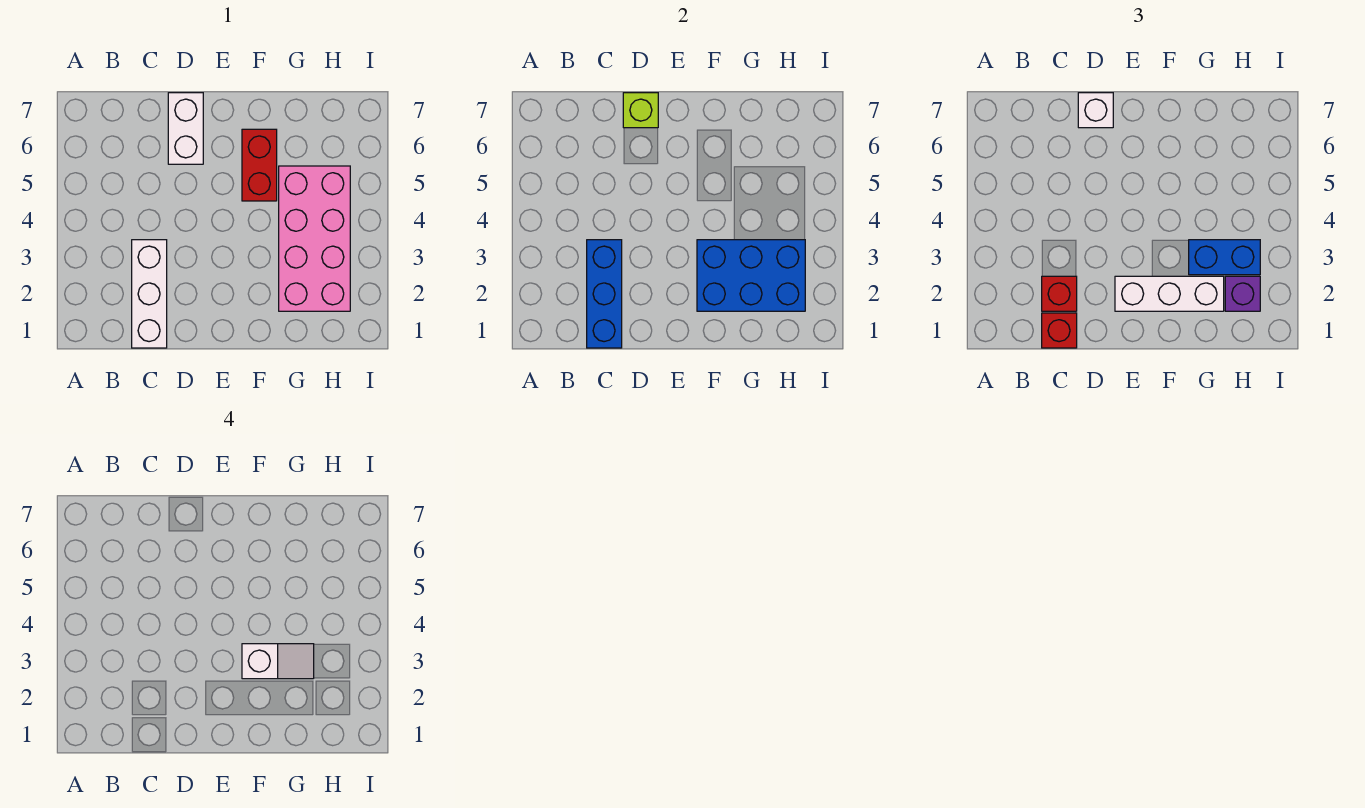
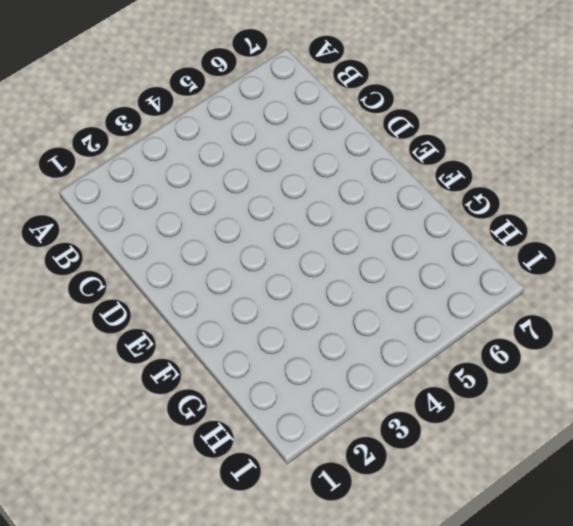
none -> white brick C1:C3 level 1
none -> white brick D6:D7 level 1
none -> red brick F5:F6 level 1

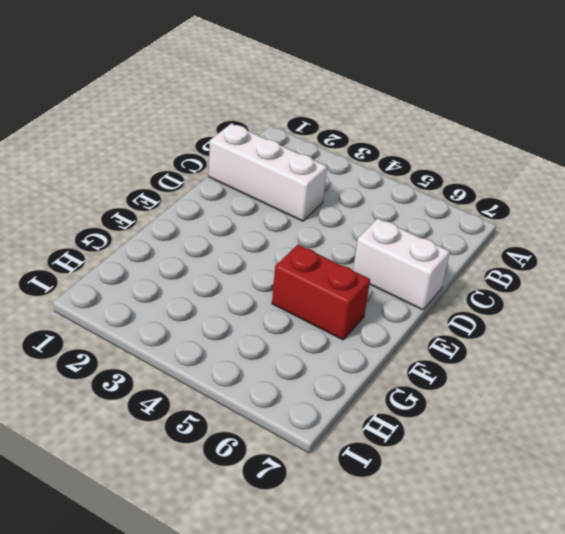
none -> pink brick G2:H5 level 1
none -> blue brick C1:C3 level 2
none -> lime brick D7 level 2

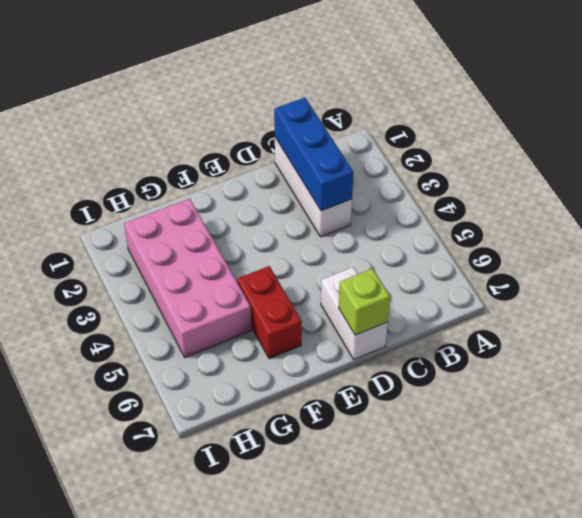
none -> blue brick F2:H3 level 2
none -> red brick C1 level 3
none -> red brick C2 level 3

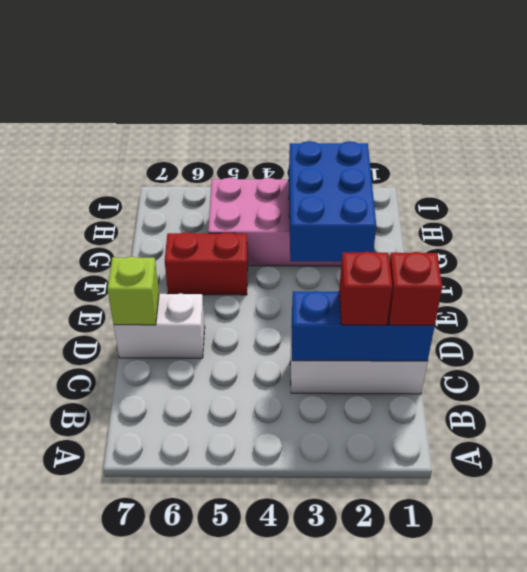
none -> white brick D7 level 3
none -> white brick E2:G2 level 3
none -> blue brick G3:H3 level 3

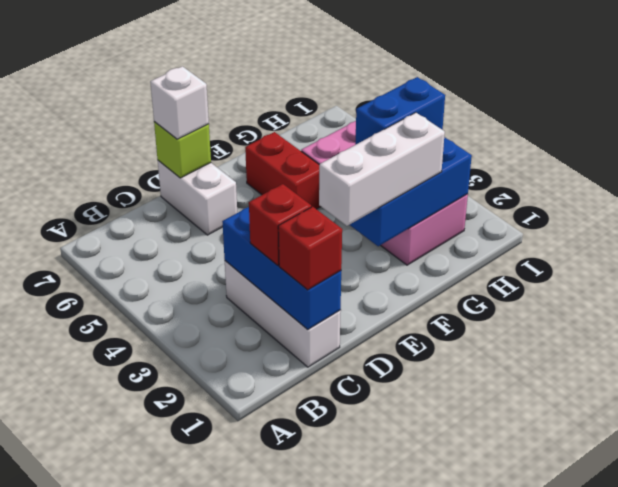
none -> purple brick H2 level 3
none -> white slope F3:G3 level 4 top F

